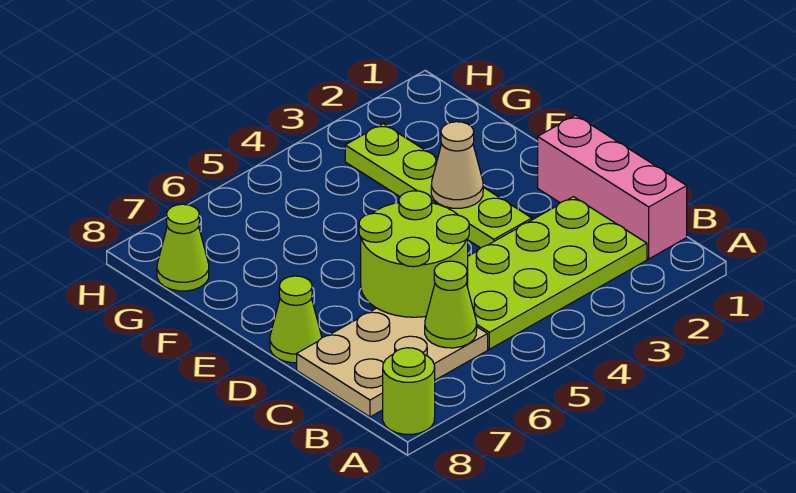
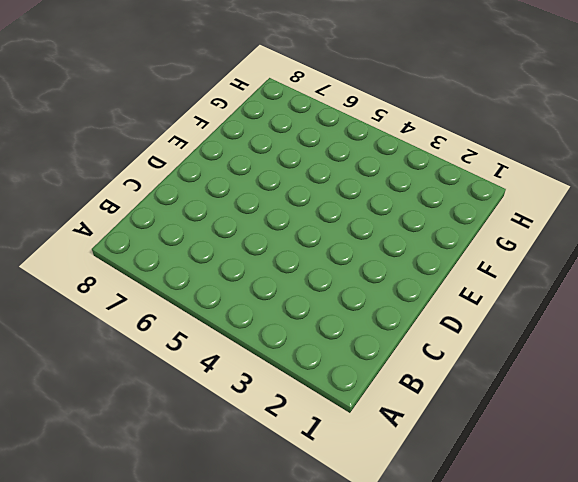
none -> lime round brick A8 level 1
none -> pink brick B1:D1 level 1

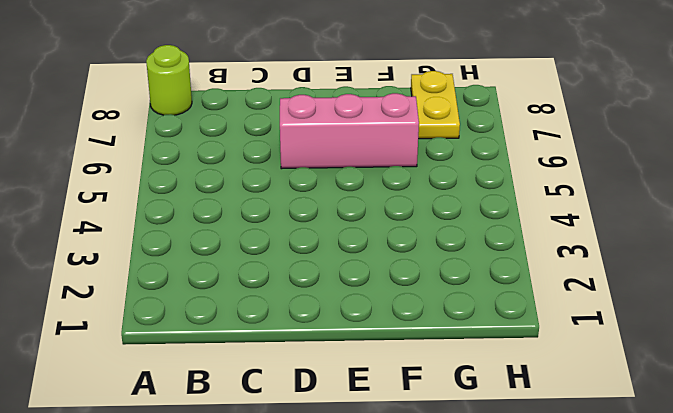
pink brick D6:F6 level 1 -> pink brick B1:D1 level 1
yellow plate G7:G8 level 1 -> lime cone G8 level 1
none -> lime plate B2:C5 level 1
none -> tan plate B6:C8 level 1

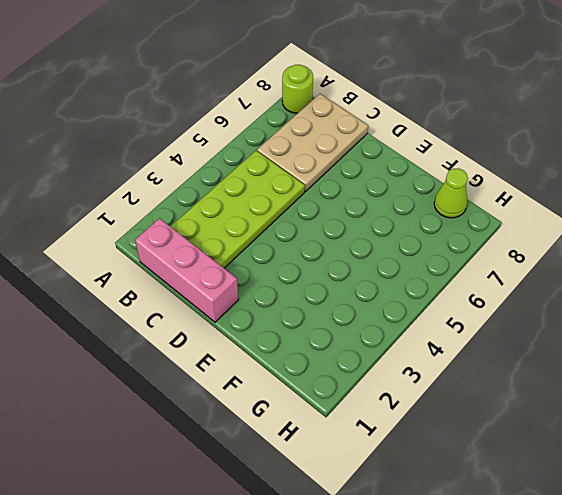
none -> lime plate D3:G3 level 1
none -> lime cone D8 level 1

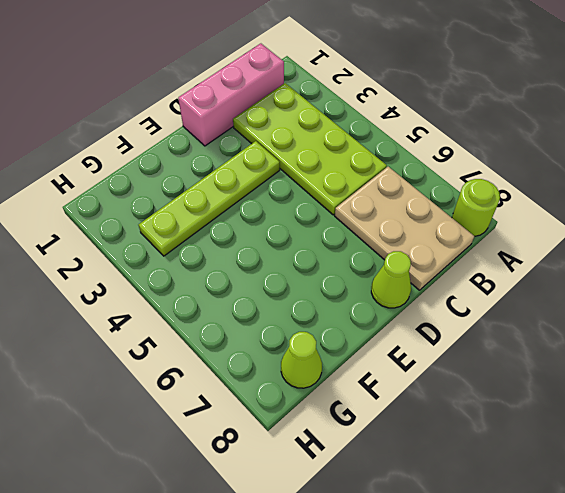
none -> lime cone B6 level 2
none -> lime round brick C5:D6 level 2

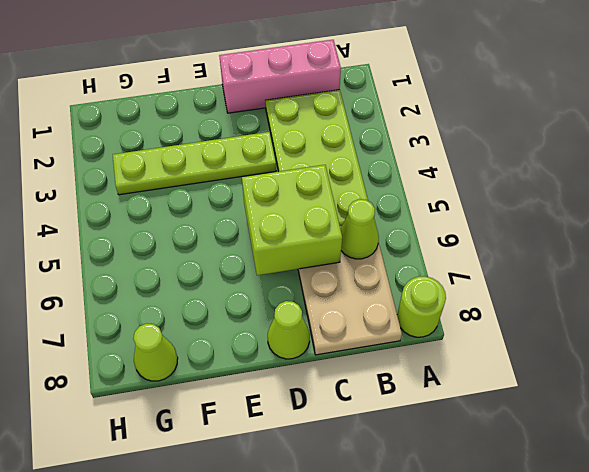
lime brick C5:D6 level 2 -> lime round brick C5:D6 level 2
none -> tan cone E3 level 2

